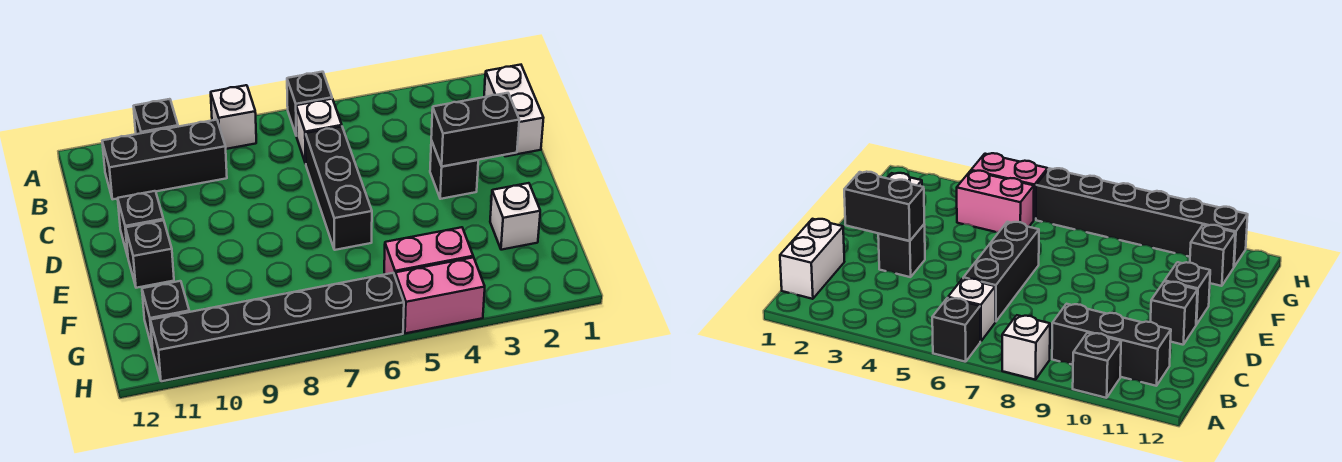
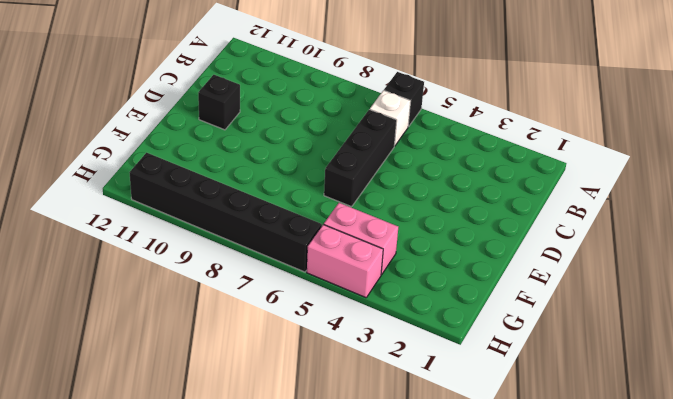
none -> white brick A8 level 1
none -> black brick A10 level 1
none -> white brick B1:C1 level 1

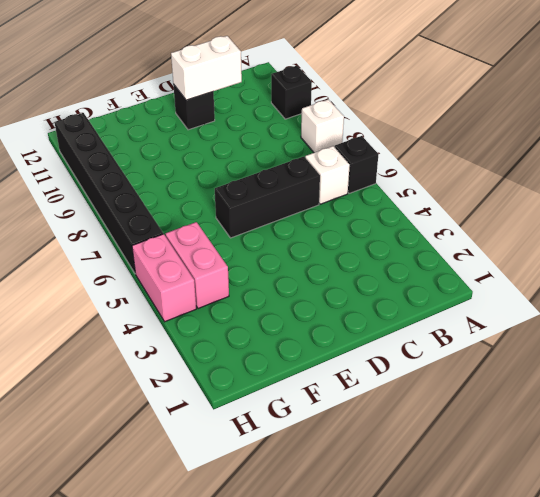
white brick C11:D11 level 2 -> white brick B1:C1 level 1
none -> black brick B9:B11 level 1
none -> black brick D3 level 1
none -> black brick E11 level 1

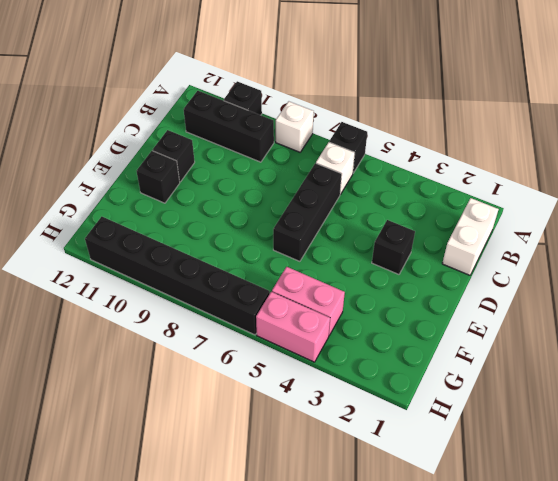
none -> white brick F2 level 1
none -> black brick G11 level 1
none -> black brick D2:D3 level 2

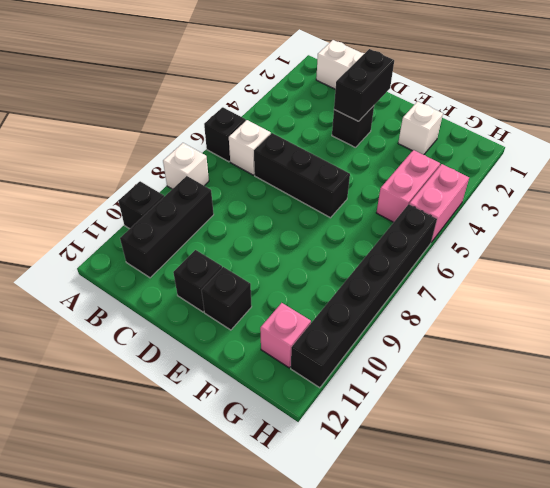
pink brick G11 level 1 -> black brick G11 level 1

